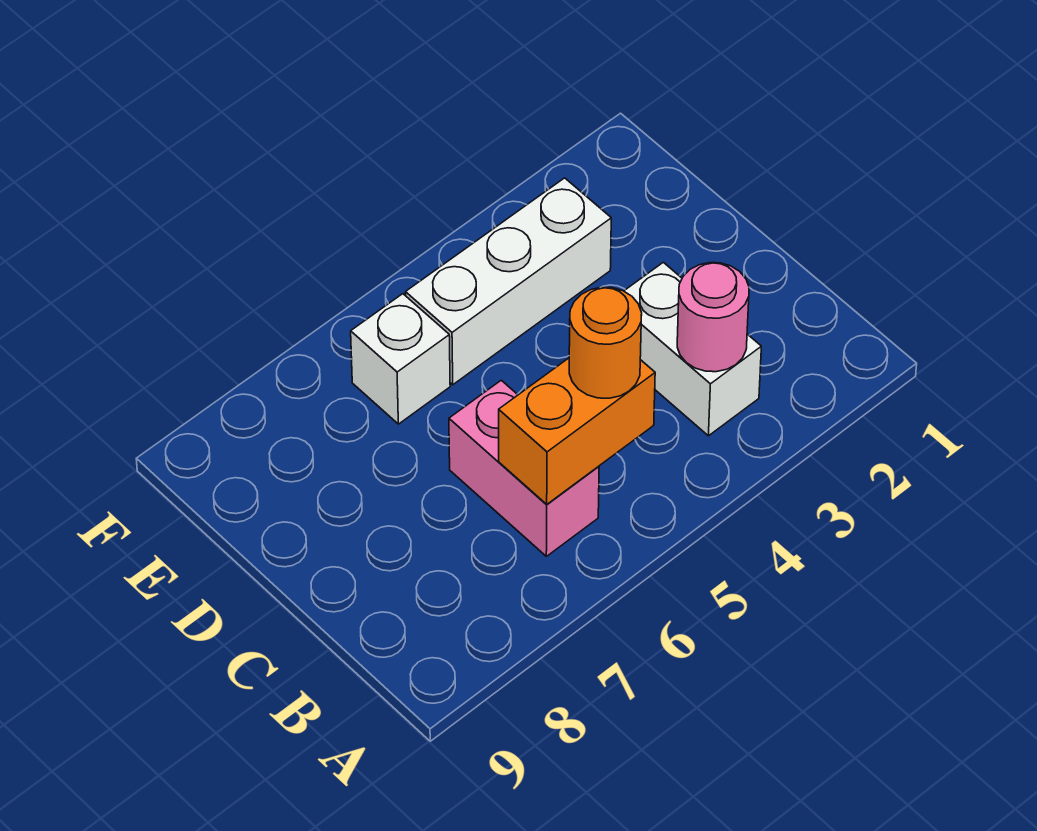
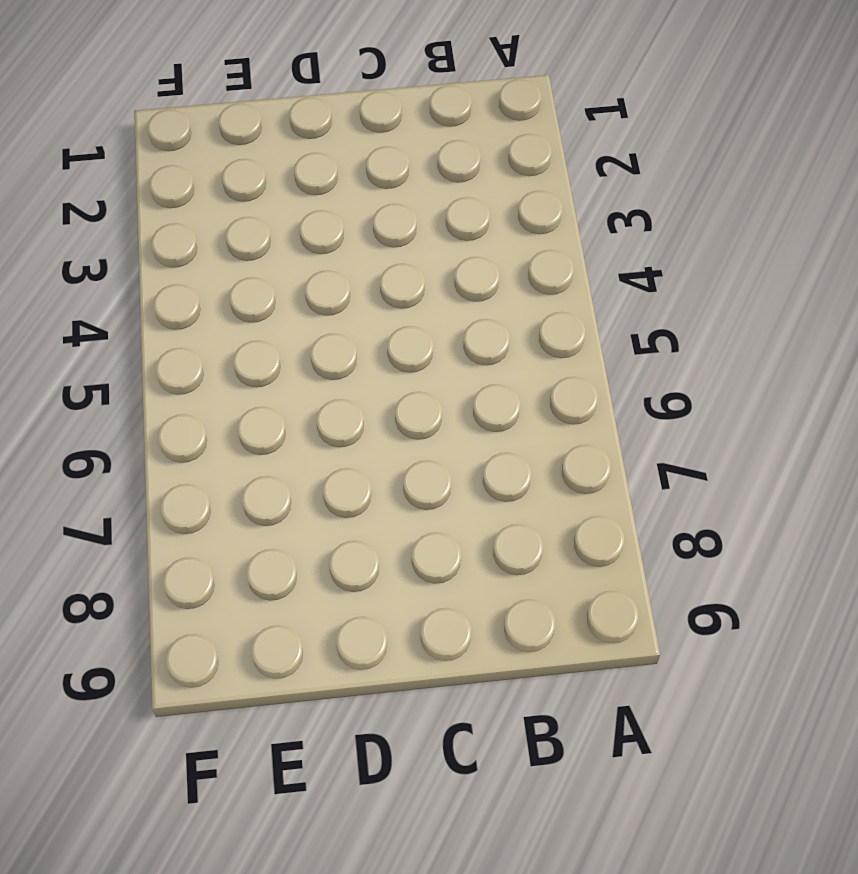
none -> white brick B3:C3 level 1
none -> pink brick B6:C6 level 1

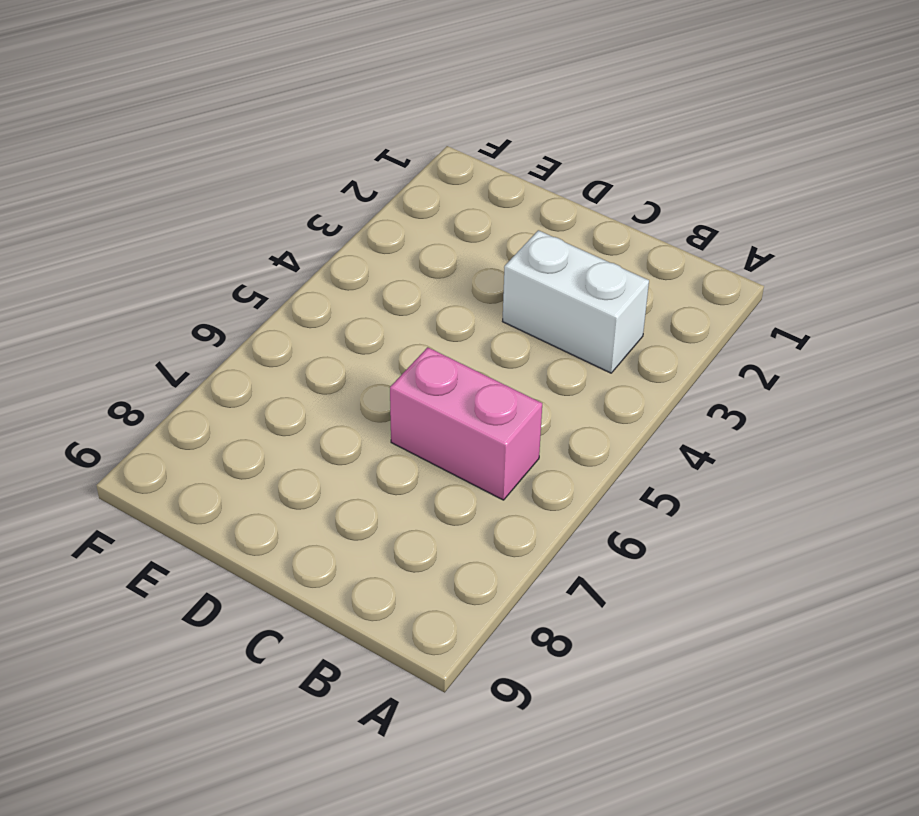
none -> white brick E3:E5 level 1
none -> white brick E6 level 1

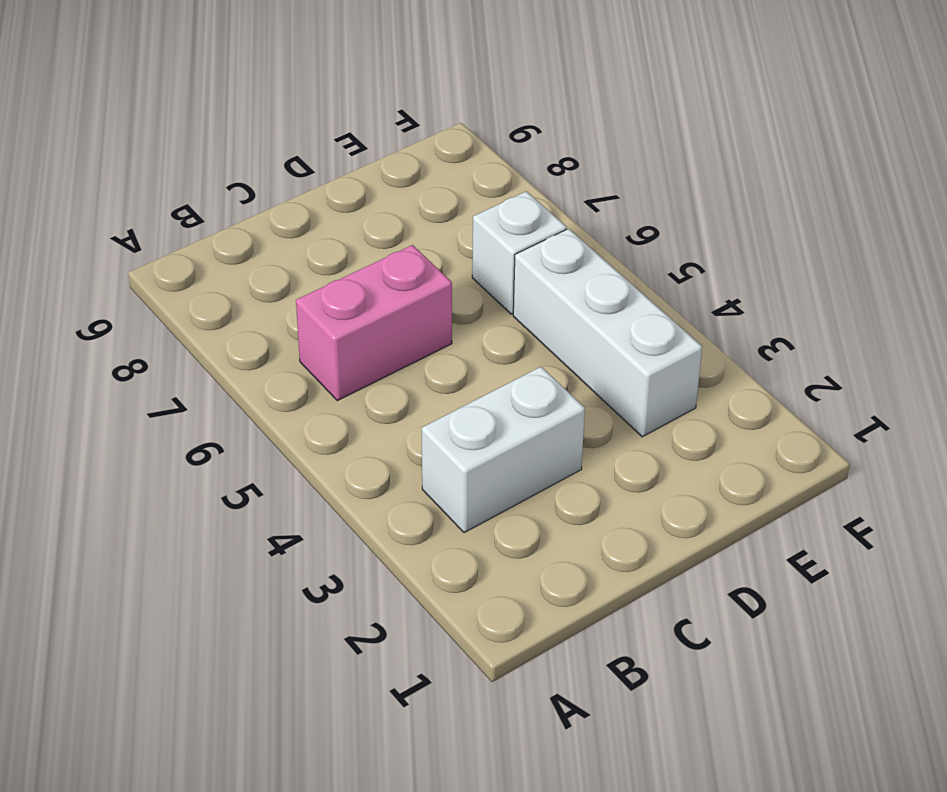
none -> pink round brick B3 level 2
none -> orange brick B5:B6 level 2

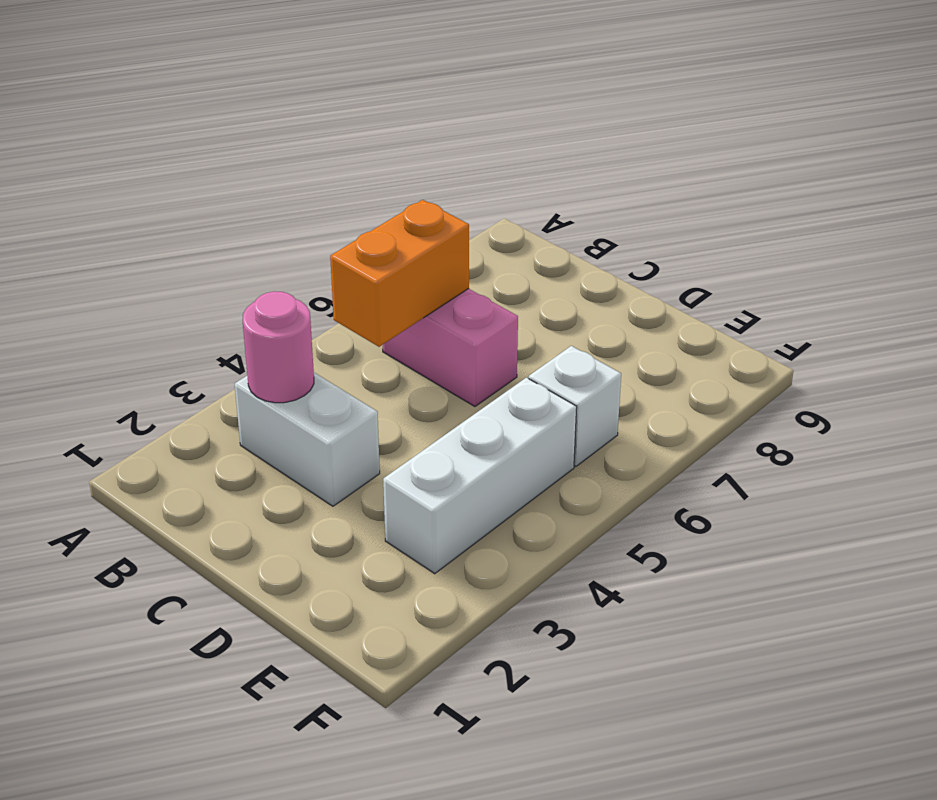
none -> orange round brick B5 level 3

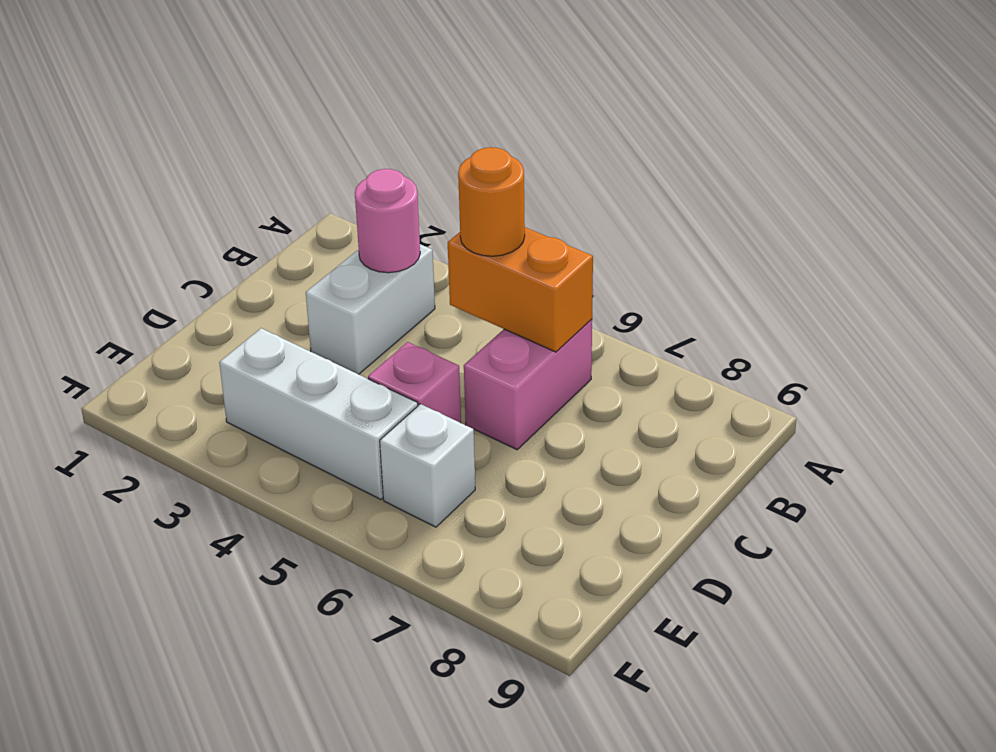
pink brick D5 level 1 -> none

